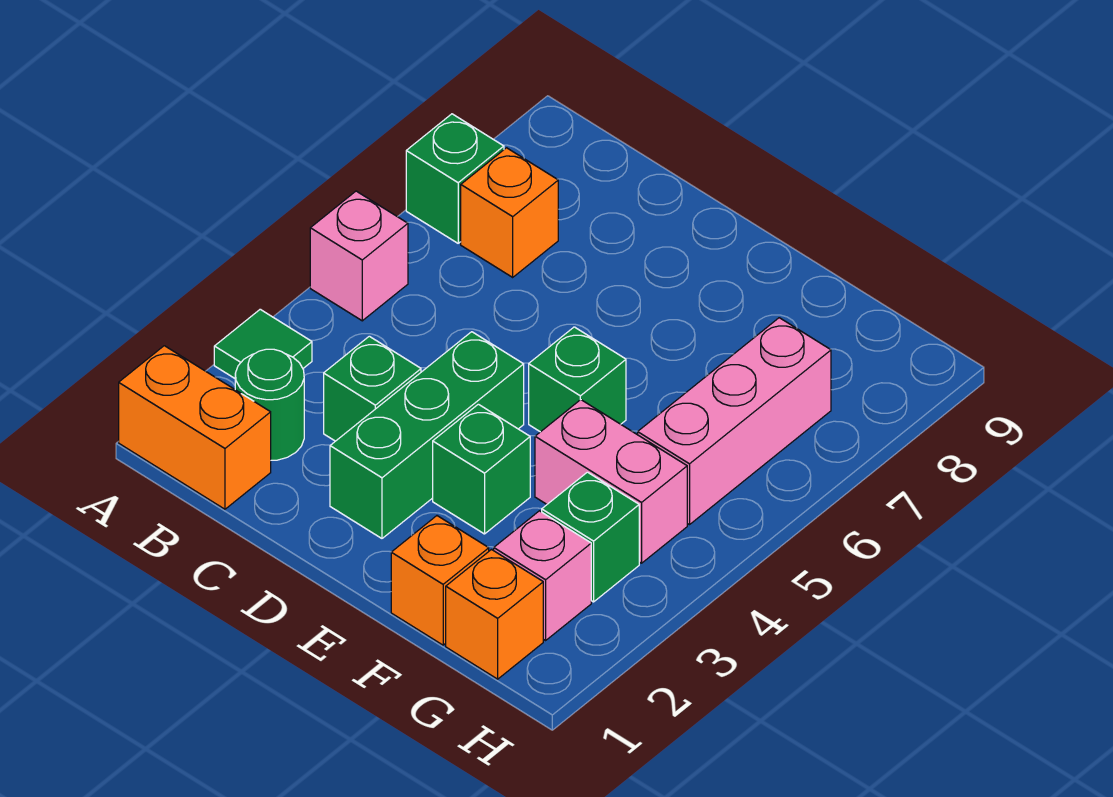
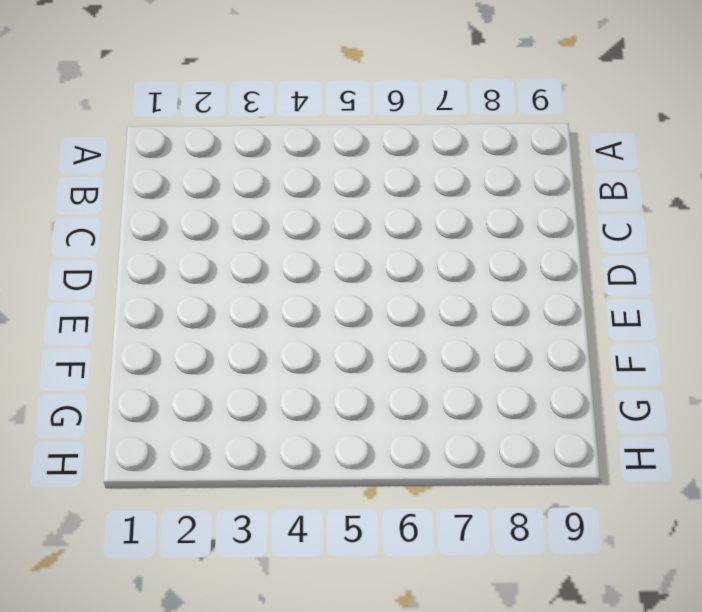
none -> orange brick A1:B1 level 1
none -> green tile A3 level 1
none -> pink brick A5 level 1

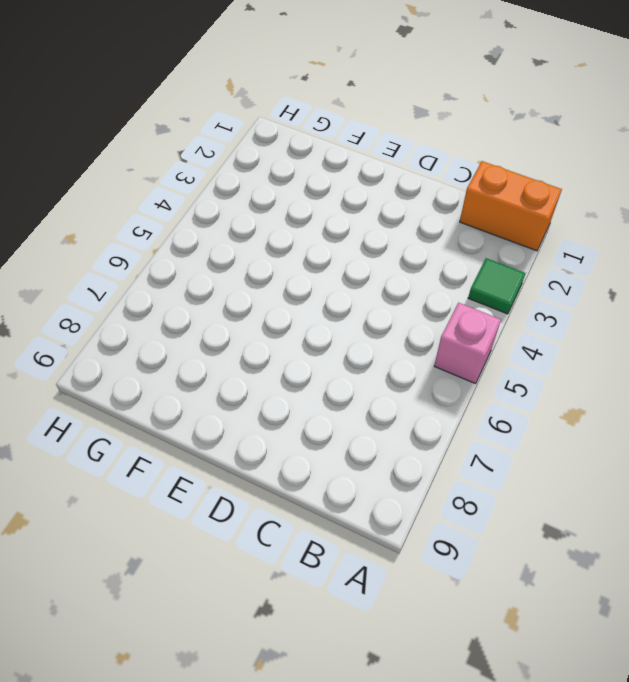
none -> green brick A7 level 1
none -> green round brick B2 level 1
none -> orange brick B7 level 1

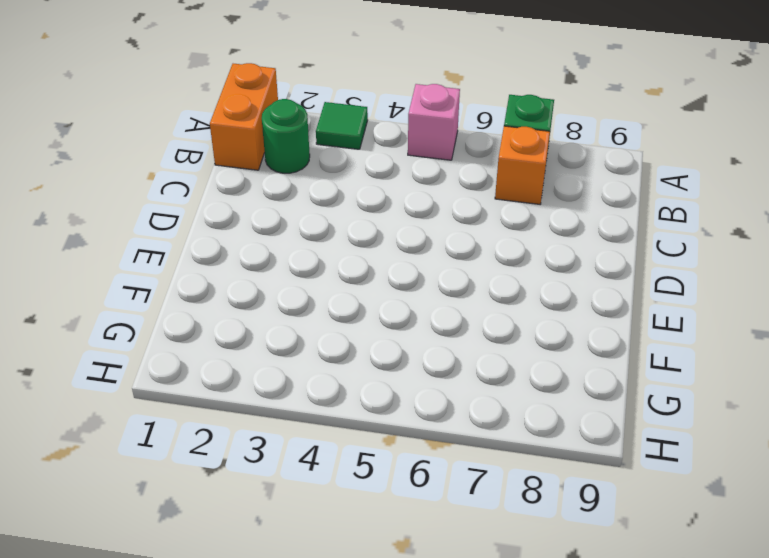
none -> green brick C3 level 1
none -> green brick D2:D4 level 1
none -> green brick E3 level 1

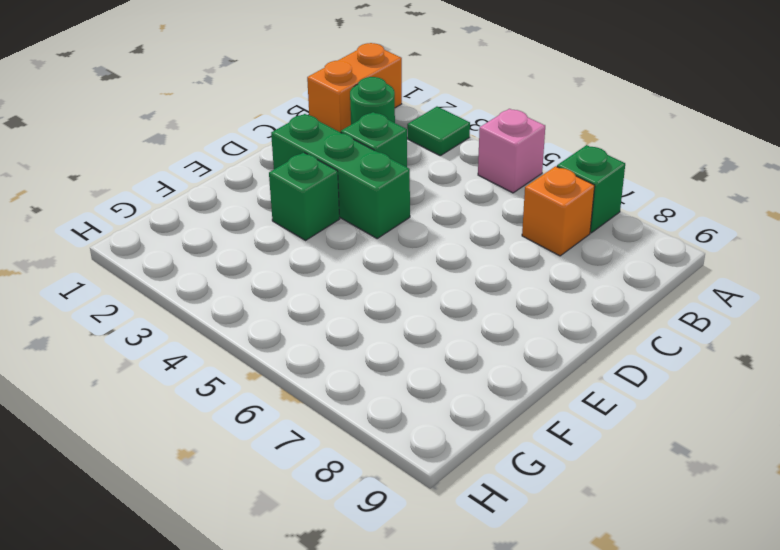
none -> green brick E5 level 1
none -> orange brick F1 level 1
none -> pink brick F4:G4 level 1

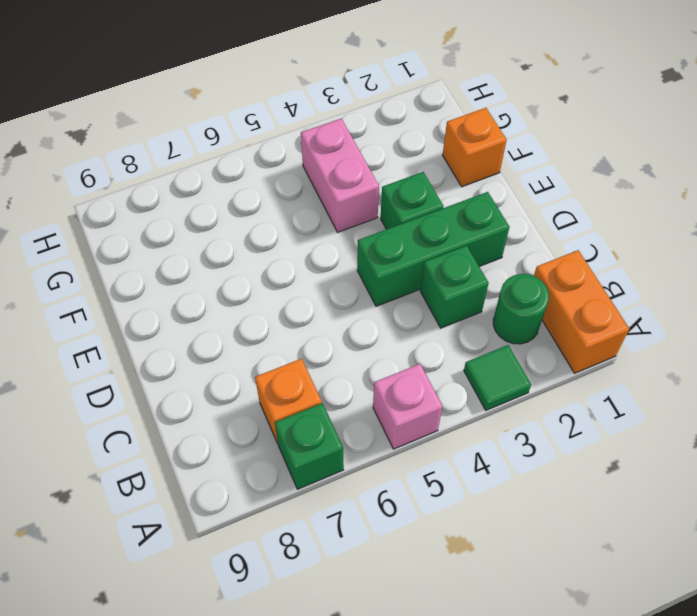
none -> green brick E5 level 1
none -> orange brick G1 level 1
none -> pink brick G2 level 1

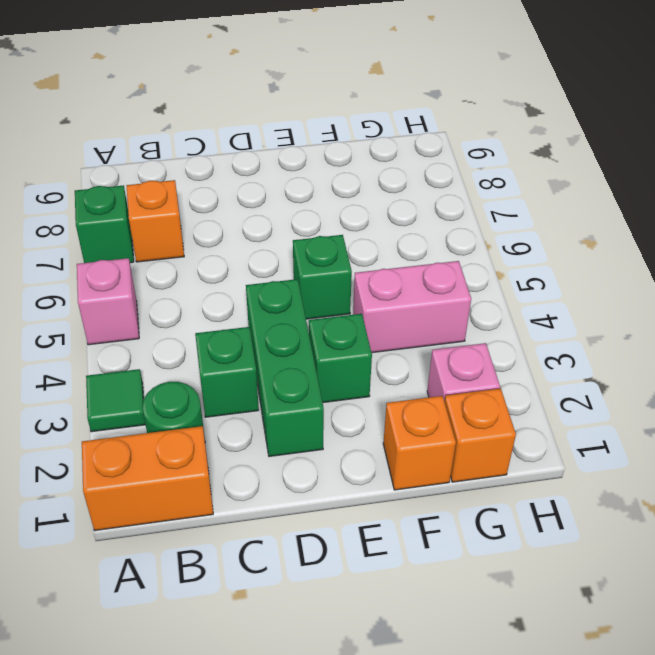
none -> green brick G3 level 1
none -> pink brick G5:G7 level 1

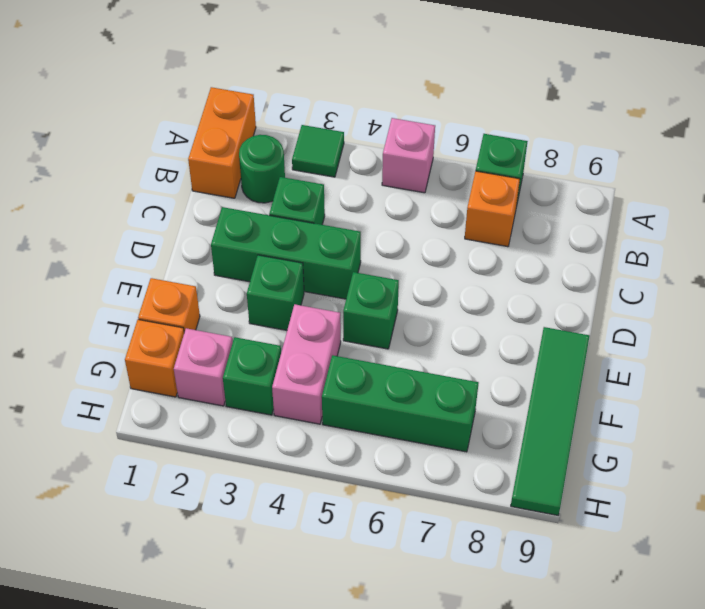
green tile E9:H9 level 1 -> none
green brick G5:G7 level 1 -> pink brick G5:G7 level 1

